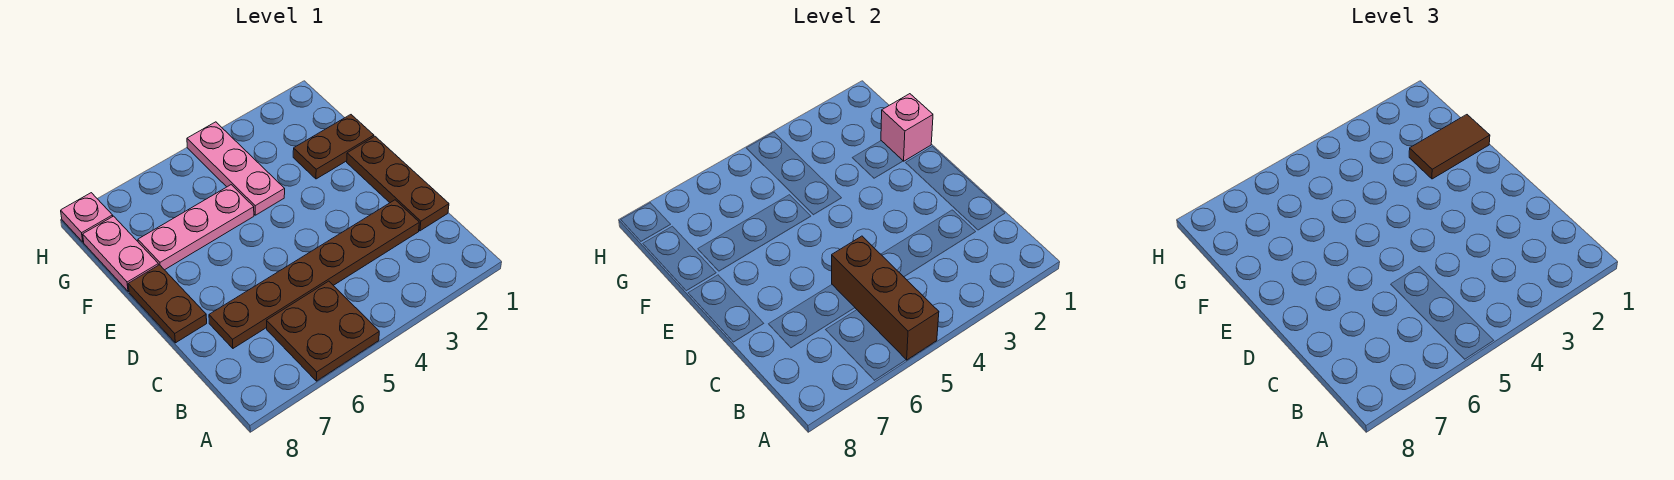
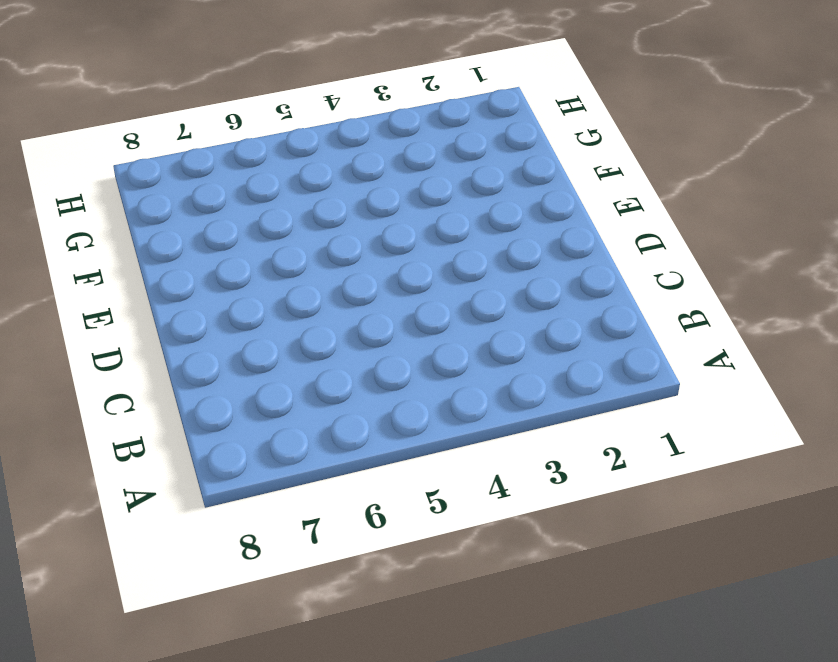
none -> brown plate A5:B6 level 1
none -> brown plate C1:E1 level 1
none -> brown plate C2:C7 level 1

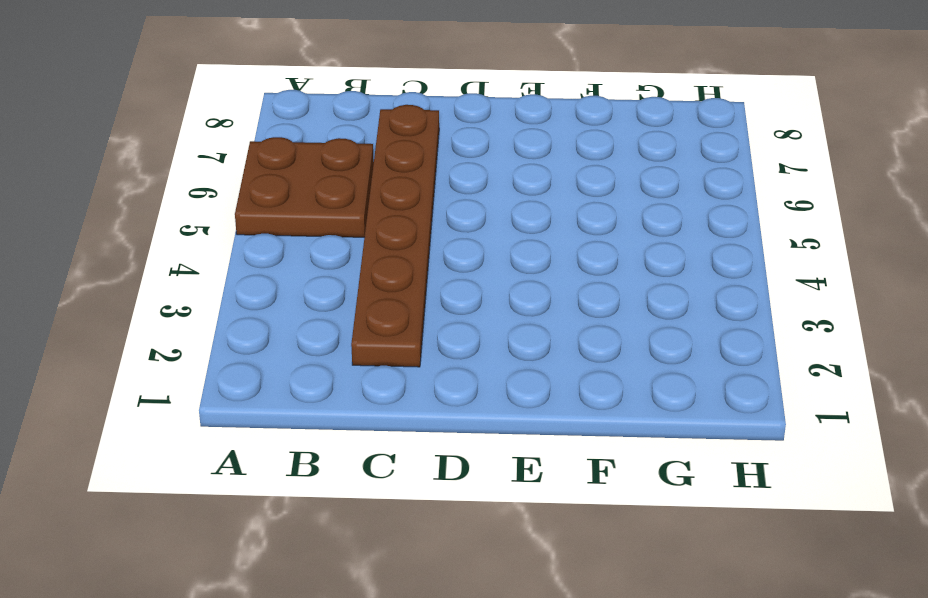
none -> brown plate C1:E1 level 1
none -> brown plate D8:E8 level 1
none -> brown plate F1:F2 level 1

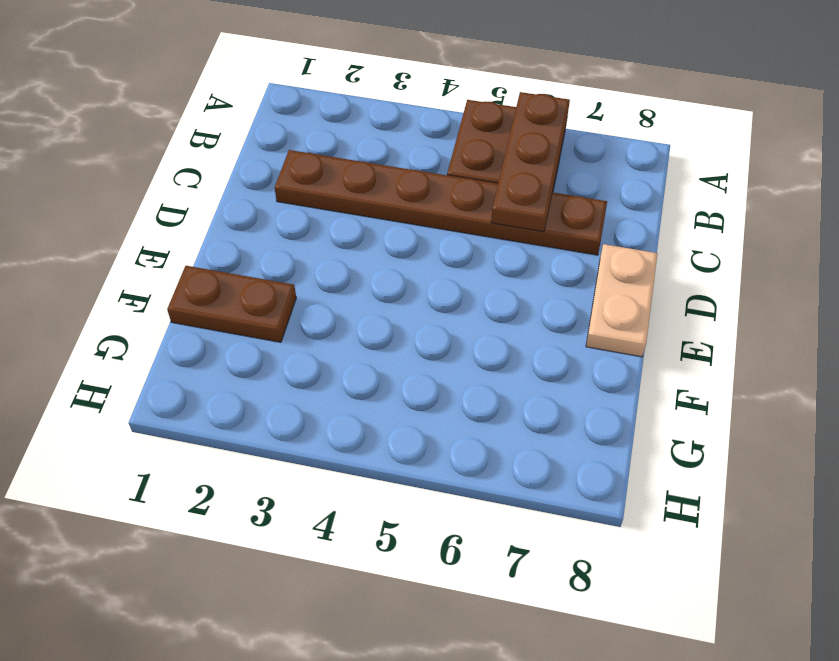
brown plate A6:C6 level 2 -> brown plate C1:E1 level 1
tan plate D8:E8 level 1 -> brown plate D8:E8 level 1
none -> pink plate F4:H4 level 1
none -> pink plate F5:F7 level 1
none -> pink plate F8:G8 level 1

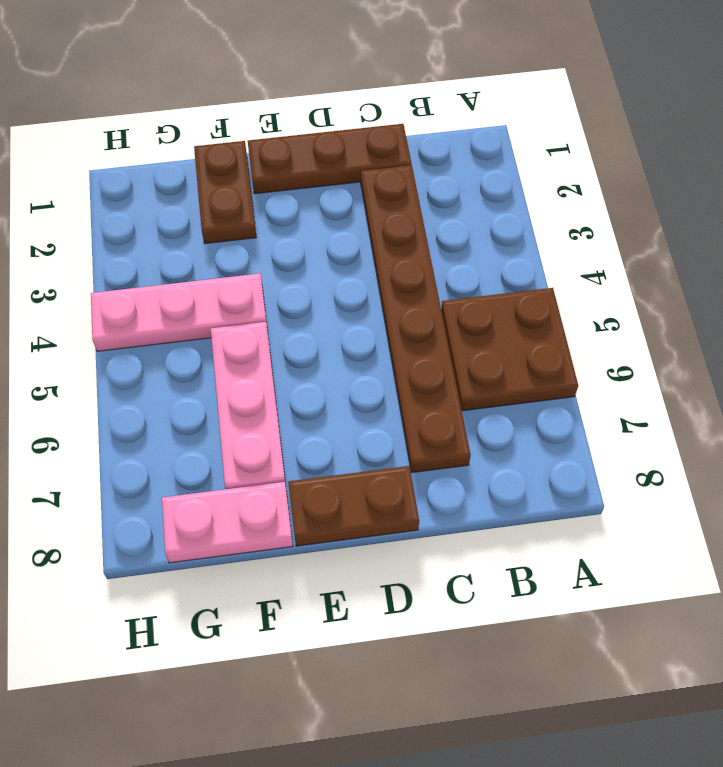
none -> pink plate H8 level 1
none -> brown brick A5:C5 level 2
none -> pink brick F1 level 2

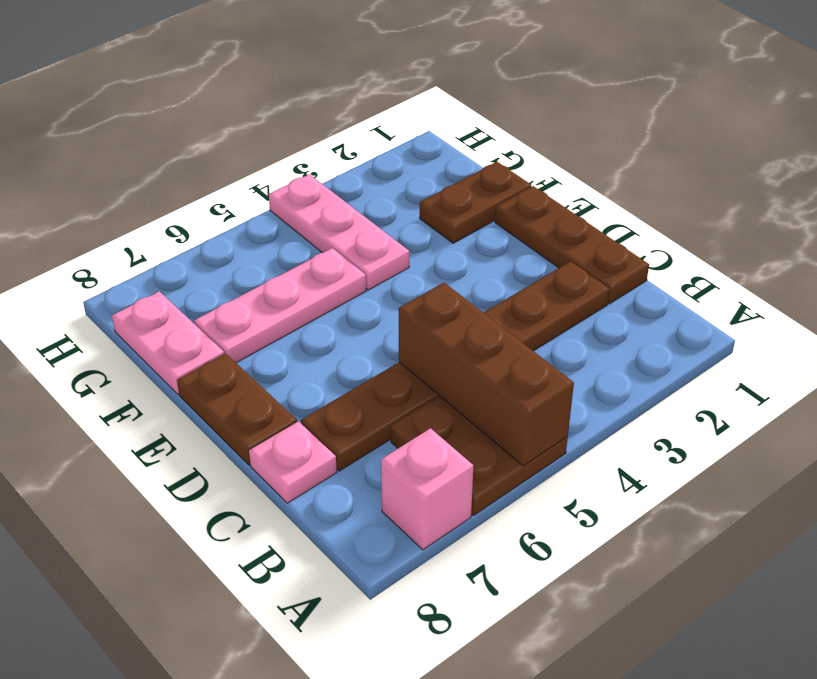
pink brick A7 level 1 -> pink brick F1 level 2
pink plate C8 level 1 -> pink plate H8 level 1
none -> brown tile F1:F2 level 3

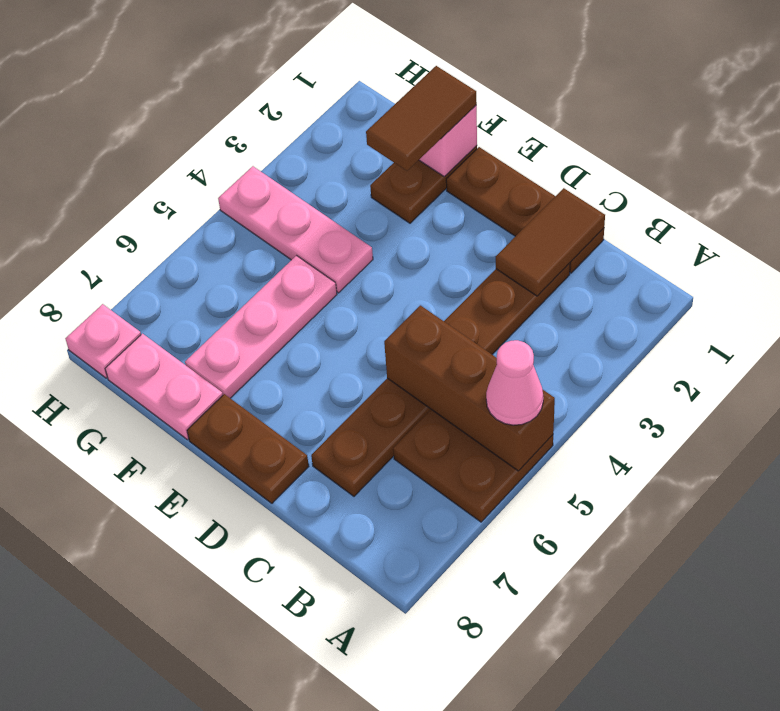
pink cone A5 level 3 -> none
brown tile C1:C2 level 2 -> none

